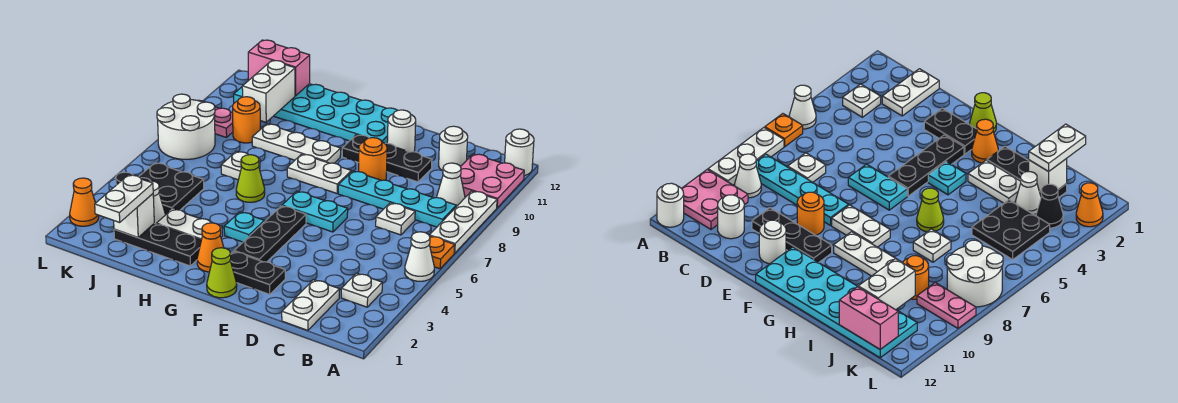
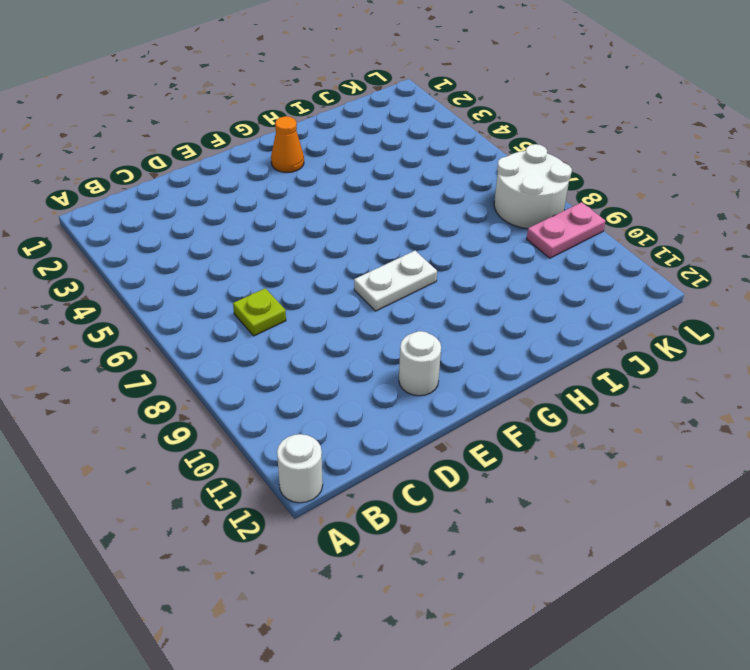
lime plate C7 level 1 -> white plate C7 level 1
none -> white cone A5 level 1
none -> orange plate A6 level 1
none -> white plate A7:A9 level 1
none -> pink plate A10:B11 level 1

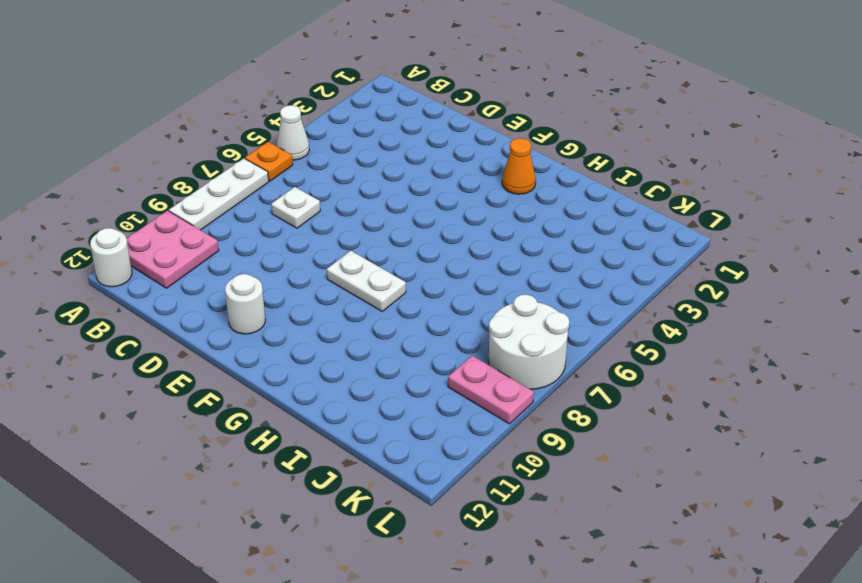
none -> white plate B3 level 1
none -> cyan plate B8:E8 level 1
none -> white cone B9 level 1
none -> white plate C1:C2 level 1

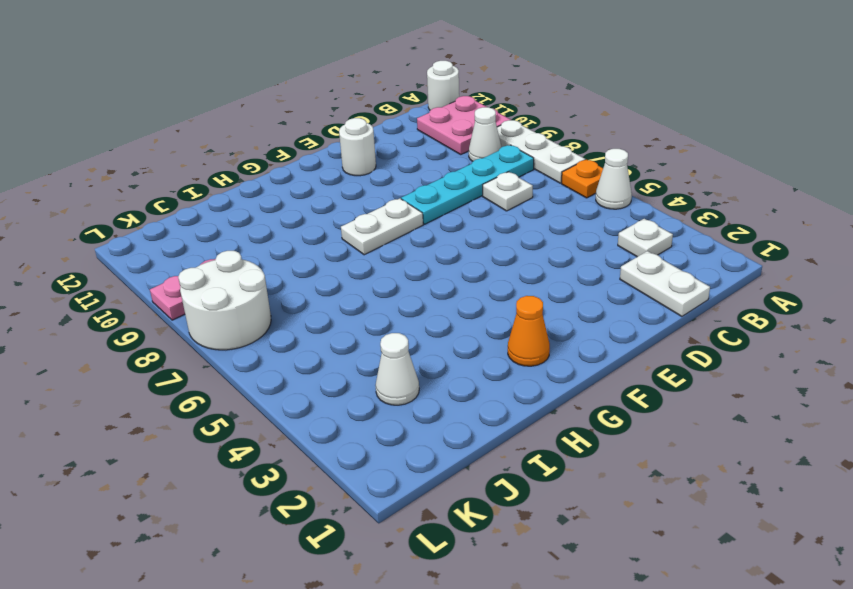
none -> white round brick C11 level 1
none -> black plate D10:F10 level 1
none -> black plate E2:F2 level 1
none -> cyan plate E6:F6 level 1

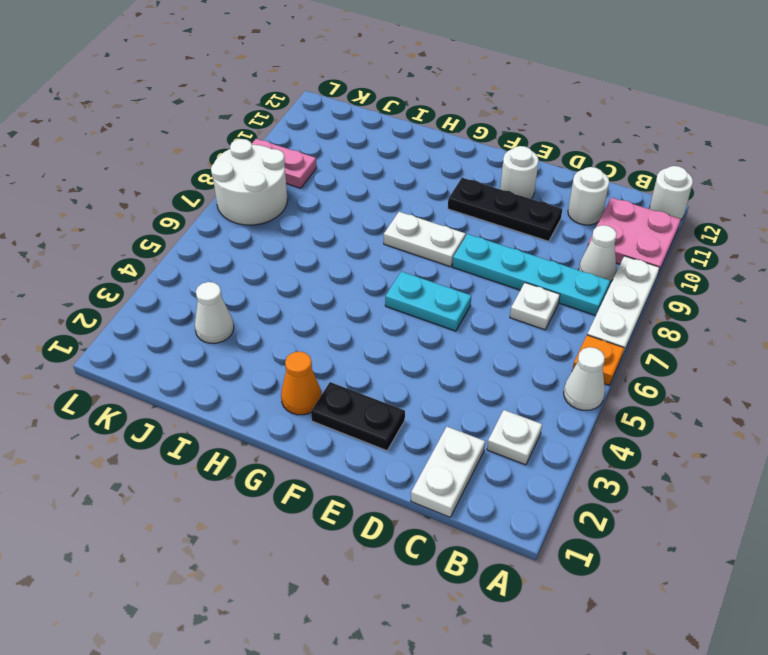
none -> orange round brick E9 level 1
none -> lime cone F1 level 1
none -> black plate F3:F5 level 1
none -> cyan plate F11:K12 level 1

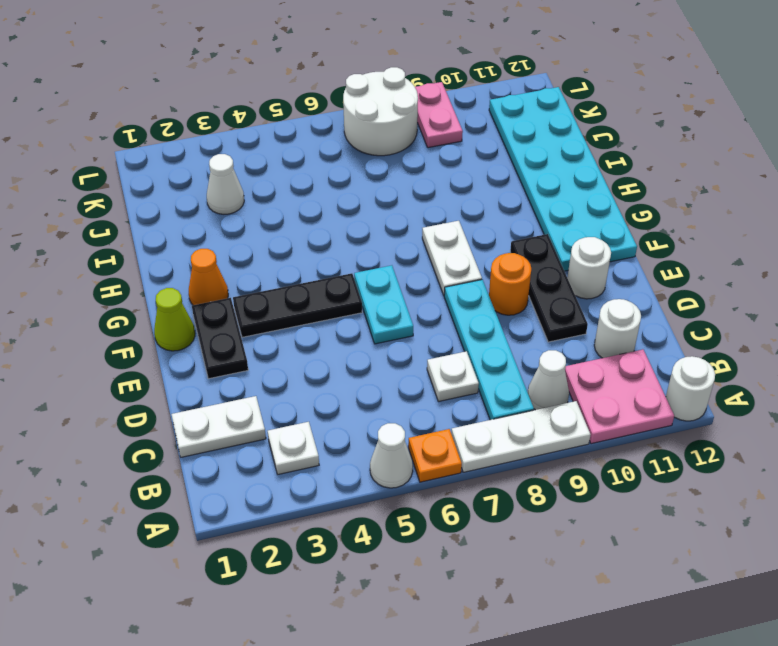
none -> cyan plate G4 level 1
none -> white plate G9:I9 level 1
none -> black plate H2:J2 level 1
none -> white plate H3:I3 level 1

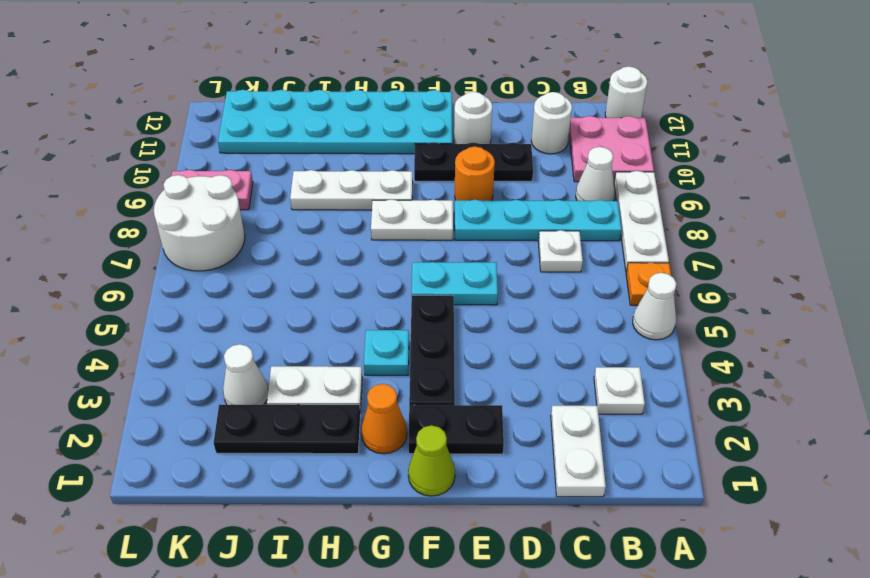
none -> lime cone H6 level 1
none -> white plate I7 level 1
none -> black plate J4:K5 level 1
none -> orange round brick J9 level 1

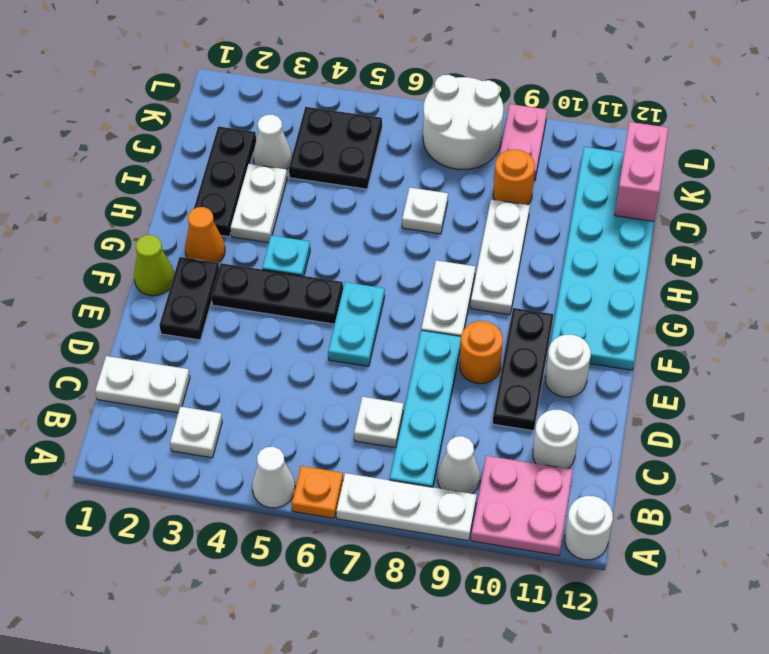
none -> lime cone H6 level 1
none -> black cone K3 level 1
none -> orange cone L2 level 1
none -> white brick J2 level 2

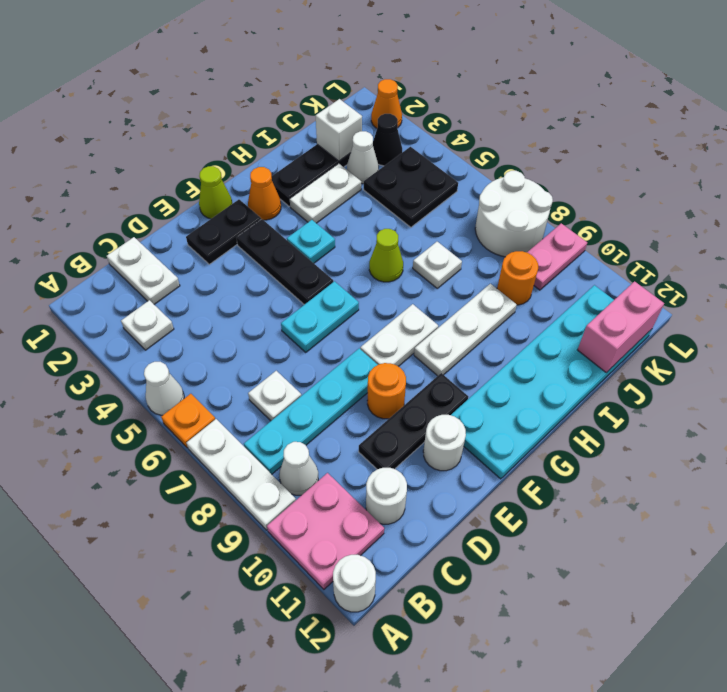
none -> white brick J10:J11 level 2
none -> white plate J1:J2 level 3

